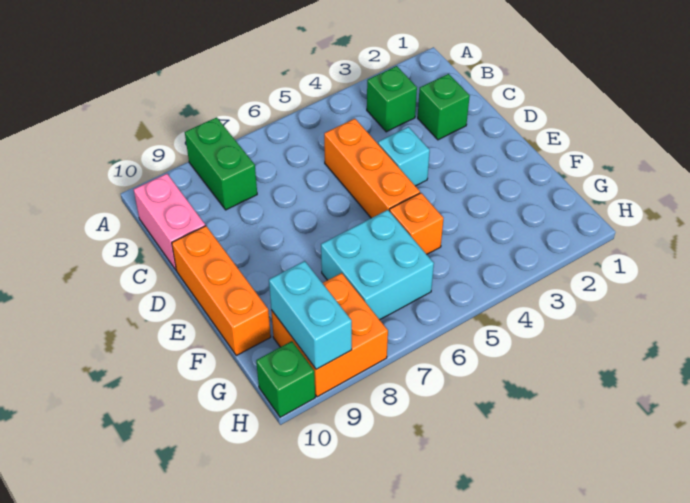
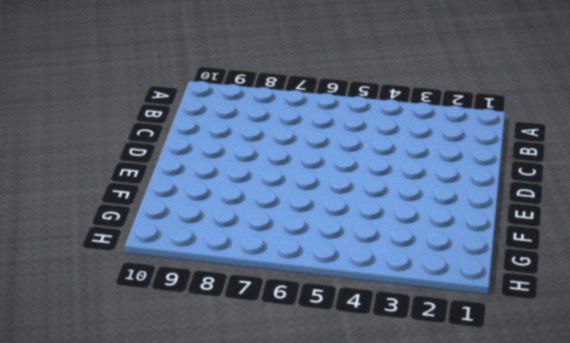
none -> green brick A8:B8 level 1
none -> green brick B3 level 1
none -> pink brick B10:C10 level 1

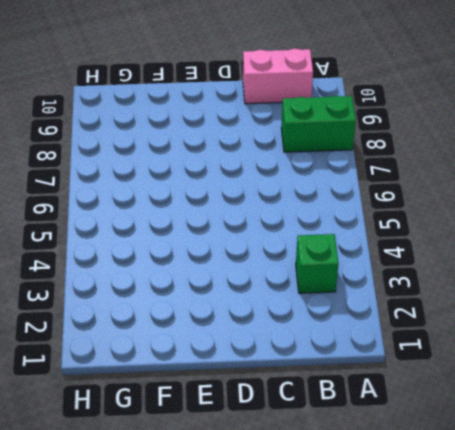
none -> green brick C2 level 1
none -> orange brick C5:E5 level 1
none -> cyan brick D4 level 1

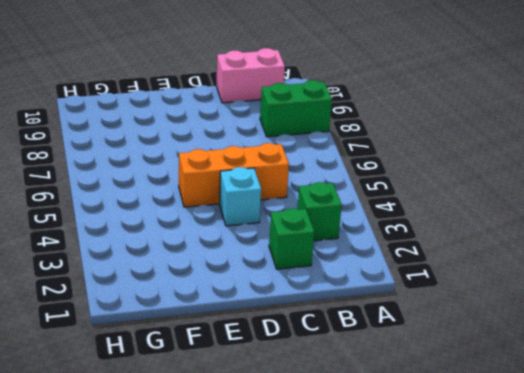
none -> orange brick D10:F10 level 1
none -> orange brick F5 level 1
none -> cyan brick F6:G7 level 1

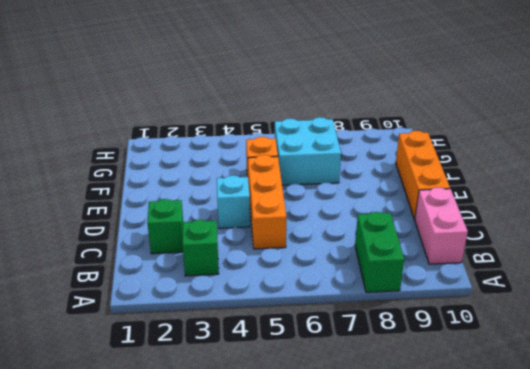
none -> orange brick G8:H9 level 1
none -> green brick H10 level 1
none -> cyan brick G9:H9 level 2

